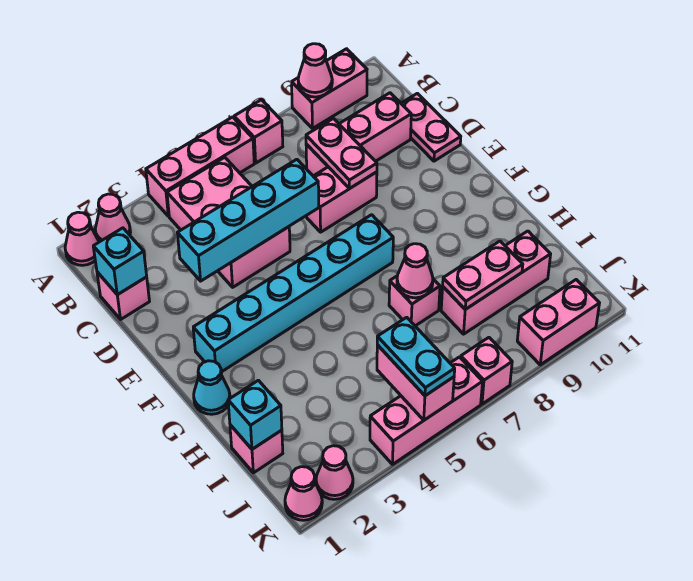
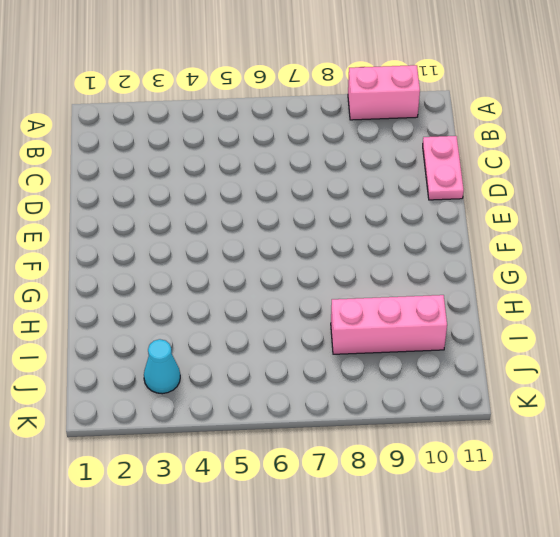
cyan cone J3 level 1 -> cyan cone G1 level 1
none -> pink cone A1 level 1
none -> pink cone A2 level 1
none -> pink brick A4:A6 level 1

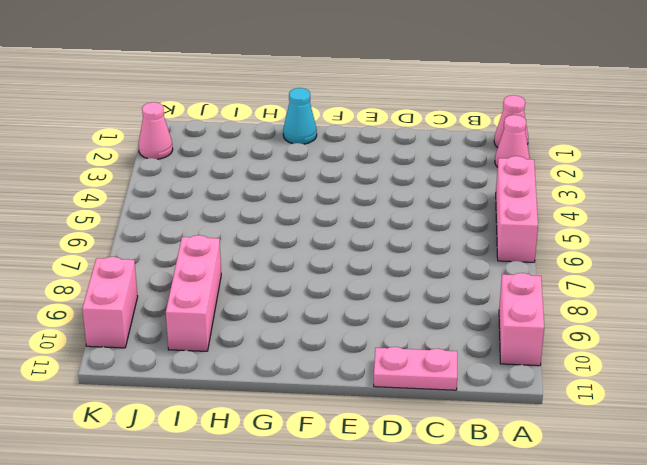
none -> pink brick A7 level 1
none -> pink brick B4:D5 level 1
none -> pink brick C1 level 1

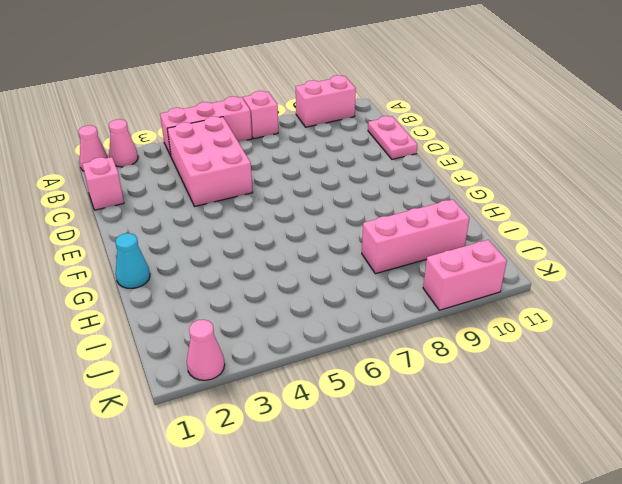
none -> pink brick C8:C10 level 1
none -> pink brick D7:D8 level 1
none -> cyan brick F2:F7 level 1

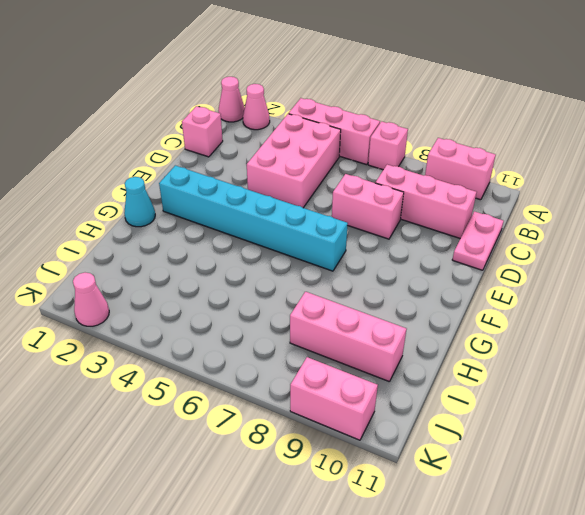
none -> pink brick H7 level 1
none -> pink brick I1 level 1
none -> pink cone K1 level 1

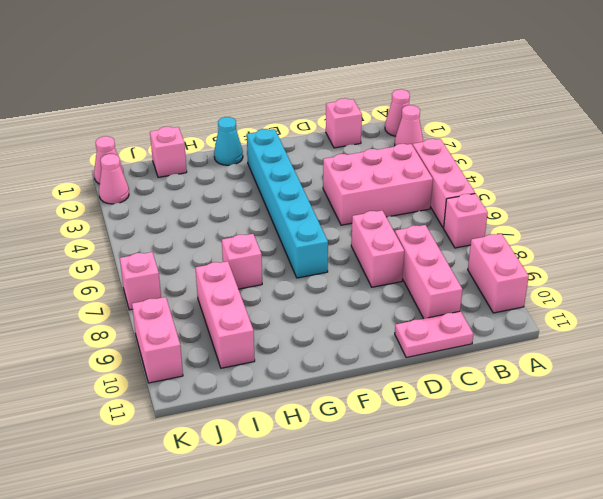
none -> pink brick K4:K6 level 1
none -> pink cone A9 level 2
none -> cyan brick C1 level 2

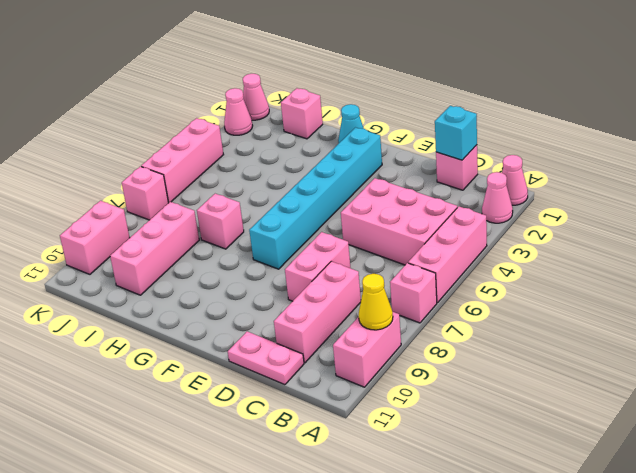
yellow cone A9 level 2 -> pink cone A9 level 2
none -> pink plate C8:D8 level 2
none -> cyan brick D3:D6 level 2
none -> pink cone H7 level 2

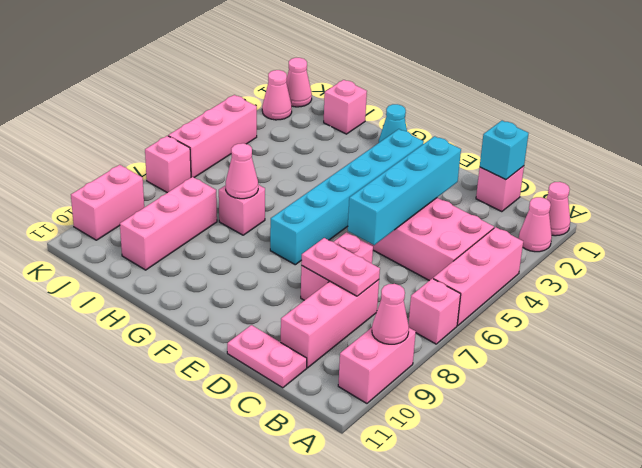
none -> cyan brick I1 level 2
none -> pink plate I8:I9 level 2
none -> pink brick J5:K5 level 2

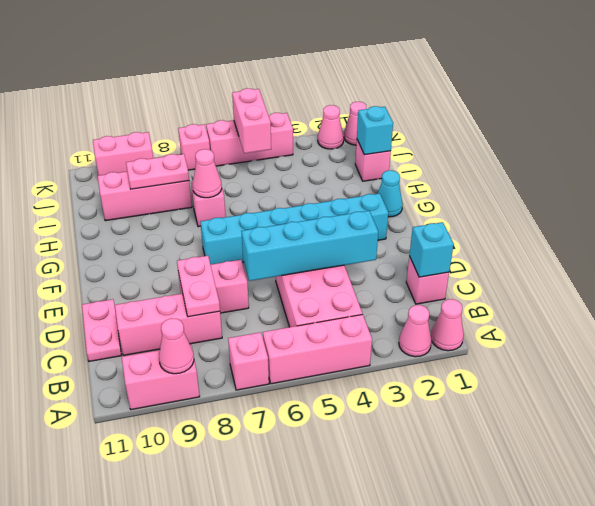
none -> cyan plate J5:K5 level 3

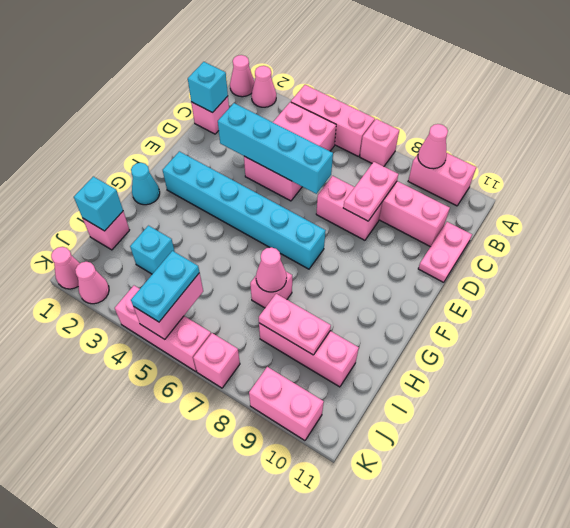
cyan brick I3 level 1 -> none

